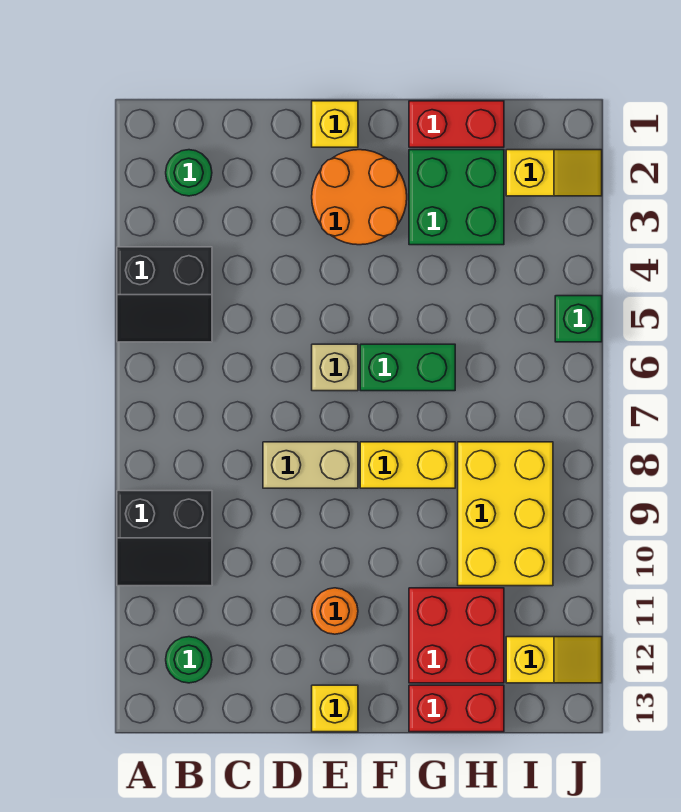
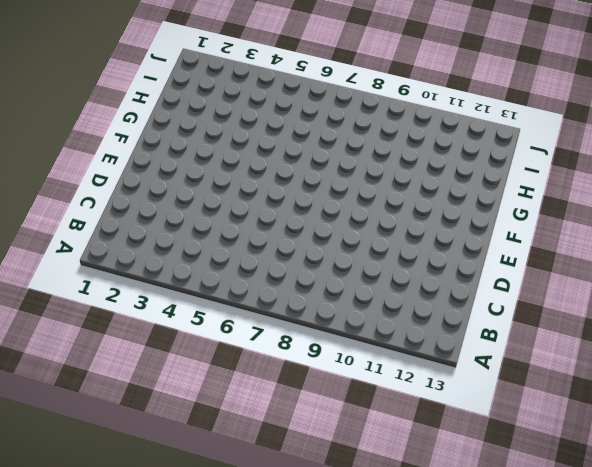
none -> black slope A4:B5 level 1 top 4
none -> black slope A9:B10 level 1 top 9
none -> green round brick B2 level 1

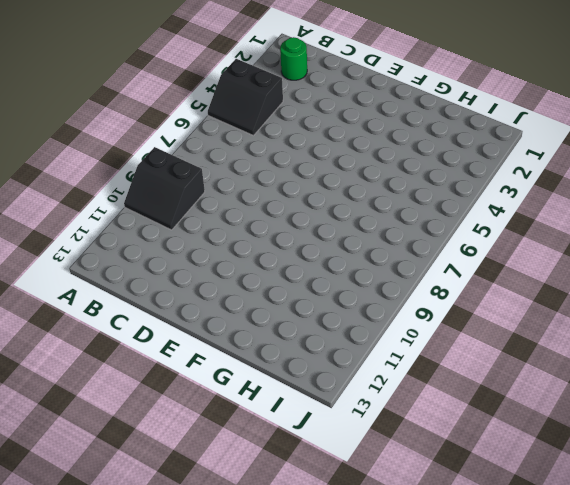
none -> green round brick B12 level 1
none -> tan brick D8:E8 level 1
none -> yellow brick E1 level 1

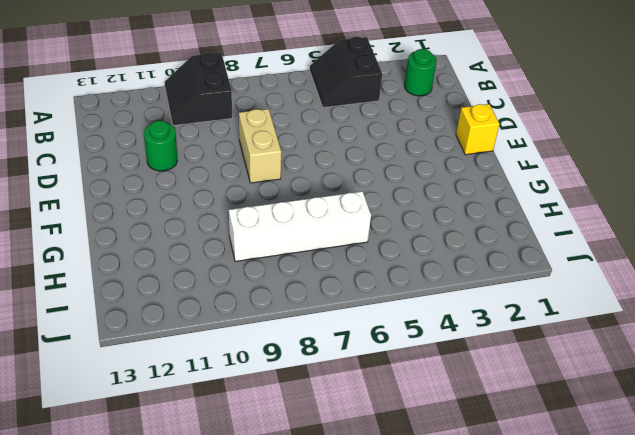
green round brick D11 level 1 -> green round brick B12 level 1
white brick H6:H9 level 1 -> yellow brick H8:I10 level 1
none -> orange round brick E2:F3 level 1
none -> tan brick E6 level 1
none -> orange round brick E11 level 1

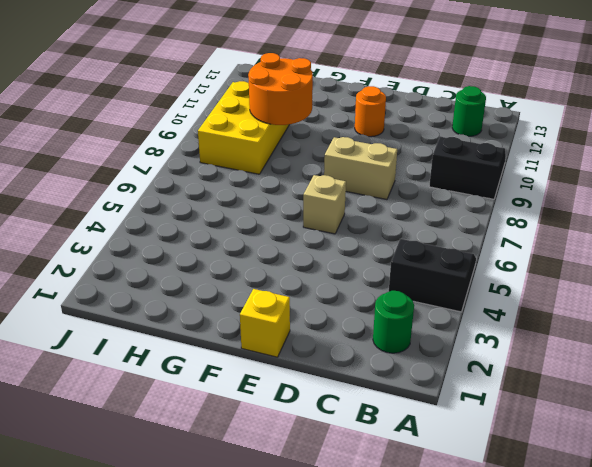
orange round brick G9:H10 level 2 -> orange round brick E2:F3 level 1
none -> yellow brick E13 level 1
none -> green brick F6:G6 level 1
none -> yellow brick F8:G8 level 1

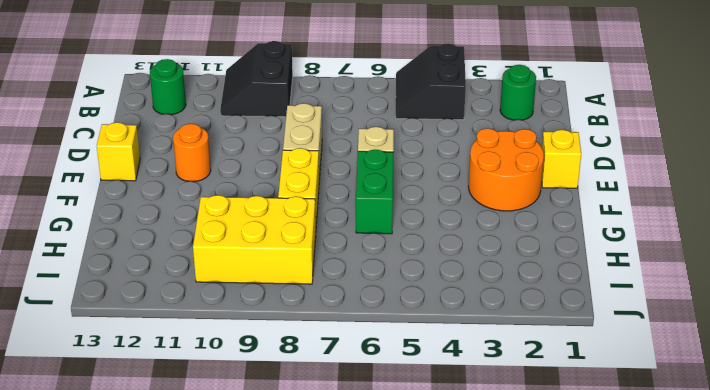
none -> red brick G1:H1 level 1
none -> green brick G2:H3 level 1
none -> red brick G11:H12 level 1

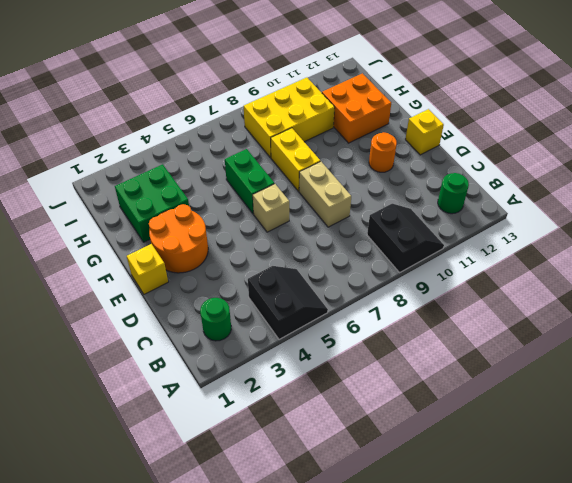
orange brick G11:H12 level 1 -> red brick G11:H12 level 1
none -> red brick G1:H1 level 1
none -> red brick G13:H13 level 1
none -> yellow slope I2:J2 level 1 top I

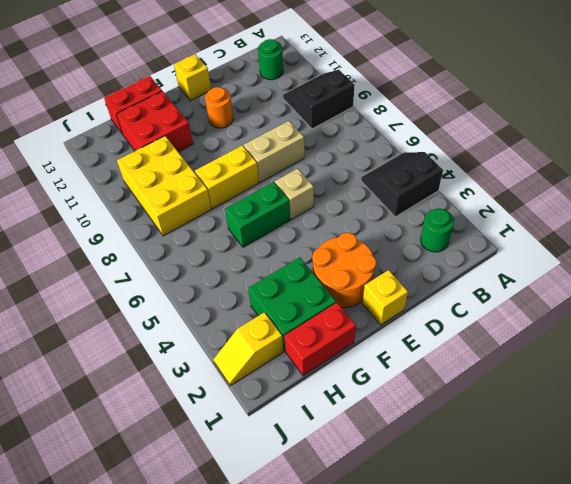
none -> yellow slope I12:J12 level 1 top I
none -> green brick J5 level 1

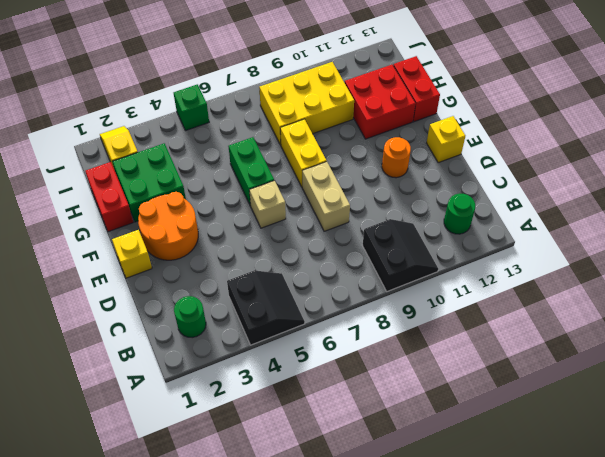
none -> yellow slope I12:J12 level 1 top I

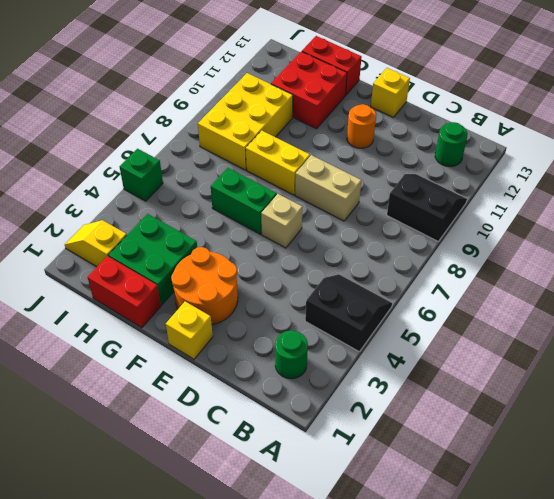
none -> yellow slope I12:J12 level 1 top I

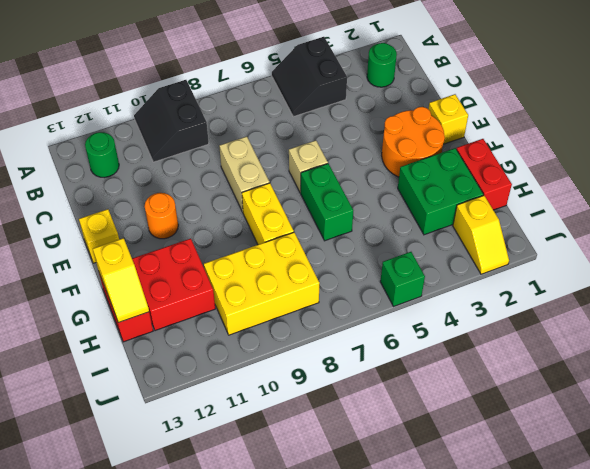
yellow slope G13:H13 level 2 top G -> yellow slope I12:J12 level 1 top I

